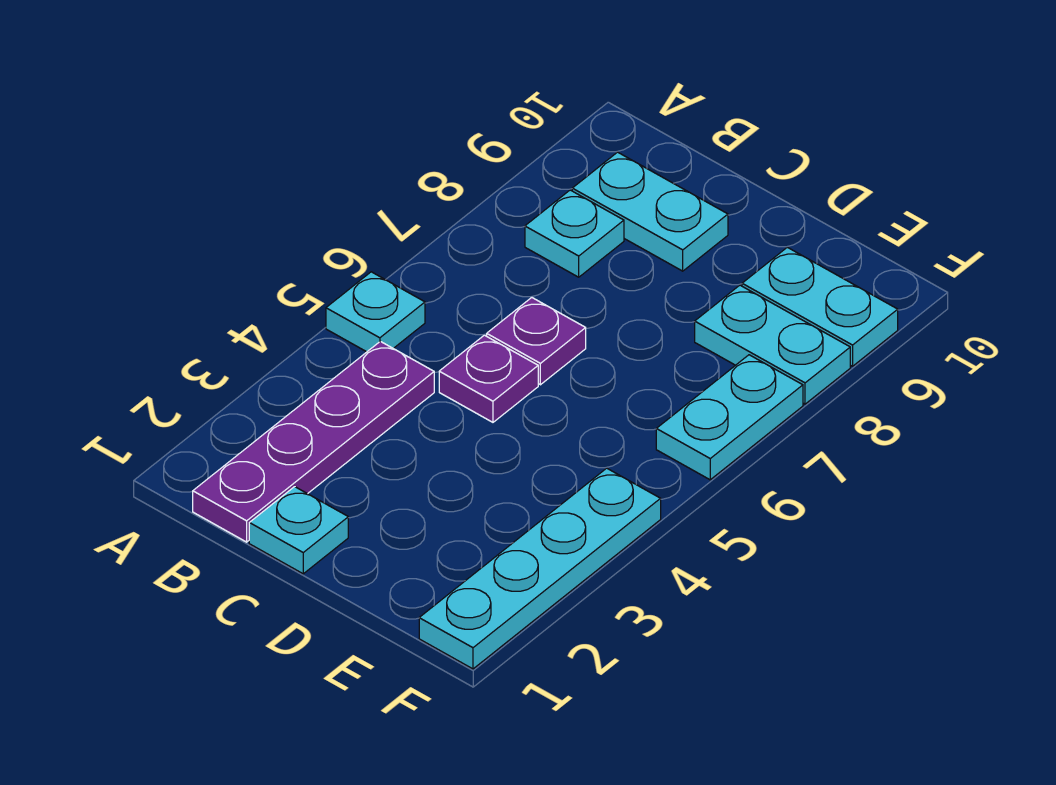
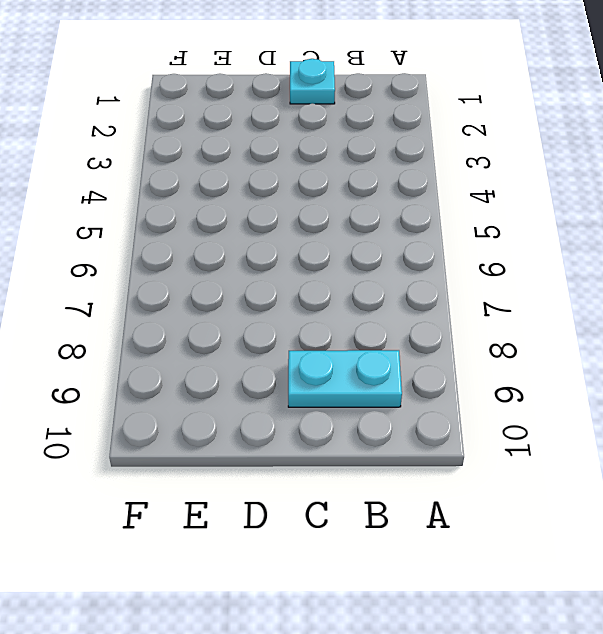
none -> cyan plate A5 level 1
none -> purple plate B1:B4 level 1

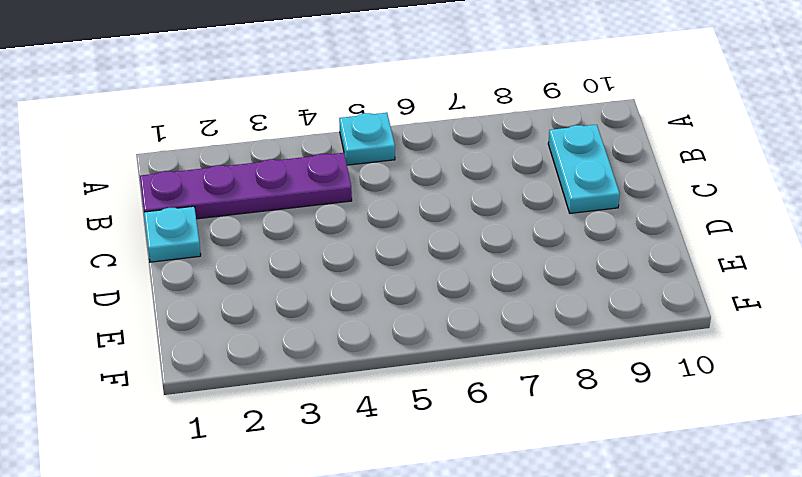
none -> cyan plate B8 level 1
none -> purple plate C5 level 1

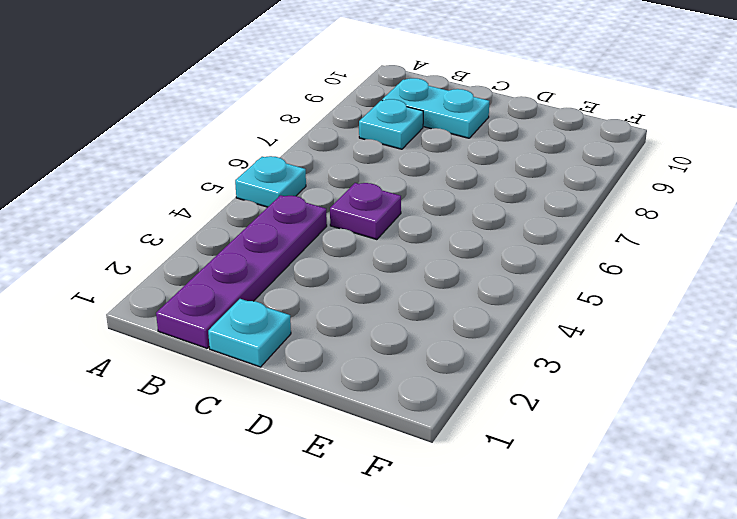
none -> purple plate C6 level 1
none -> cyan plate E8:F8 level 1

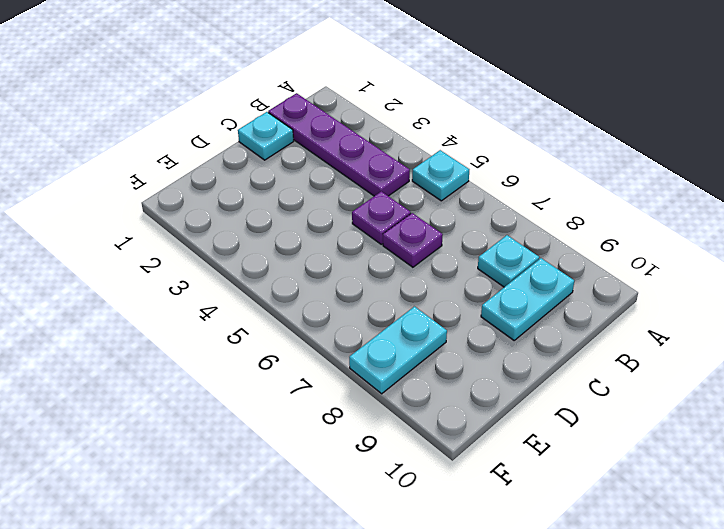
none -> cyan plate E9:F9 level 1
none -> cyan plate F1:F4 level 1

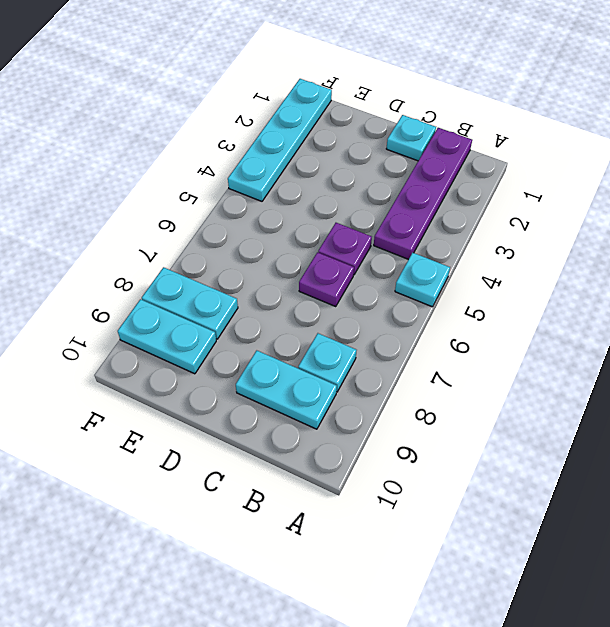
none -> cyan plate F6:F7 level 1

